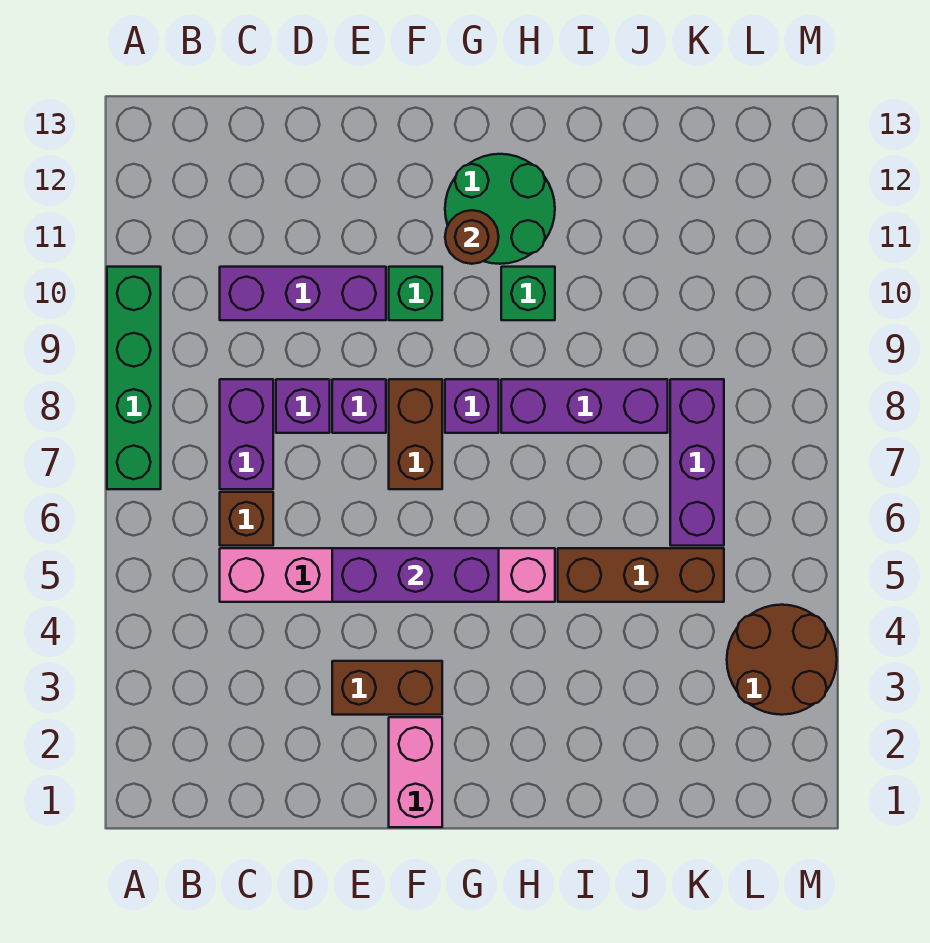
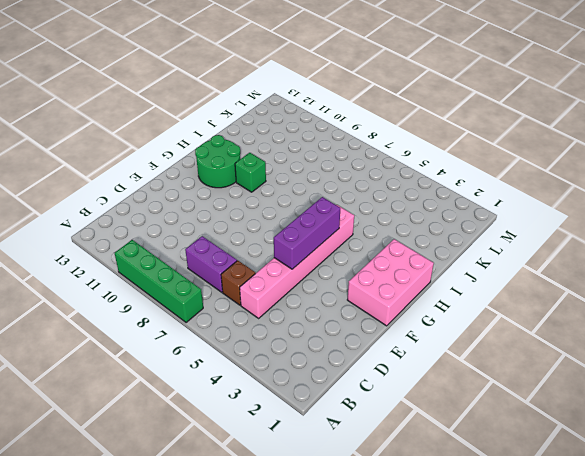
pink brick F1:H2 level 1 -> pink brick F1:F2 level 1
none -> purple brick C10:E10 level 1
none -> purple brick D8 level 1
none -> brown brick E3:F3 level 1

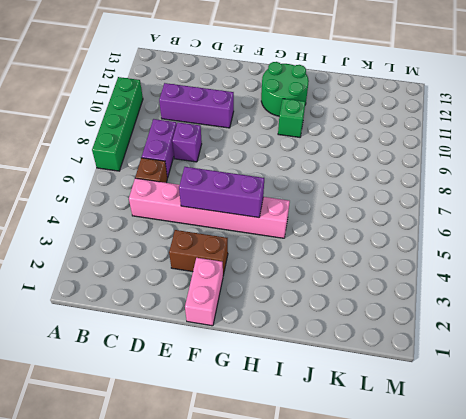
none -> purple brick E8 level 1
none -> brown brick F7:F8 level 1
none -> green brick F10 level 1

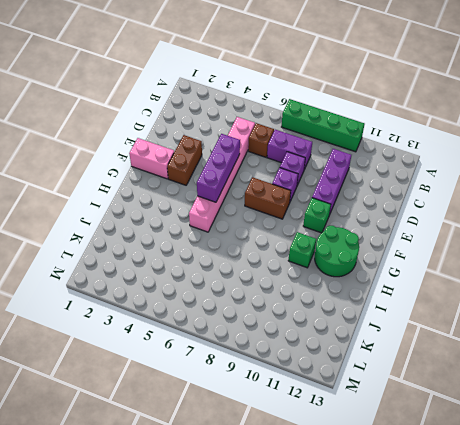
none -> purple brick G8 level 1
none -> purple brick H8:J8 level 1
none -> brown brick I5:K5 level 1

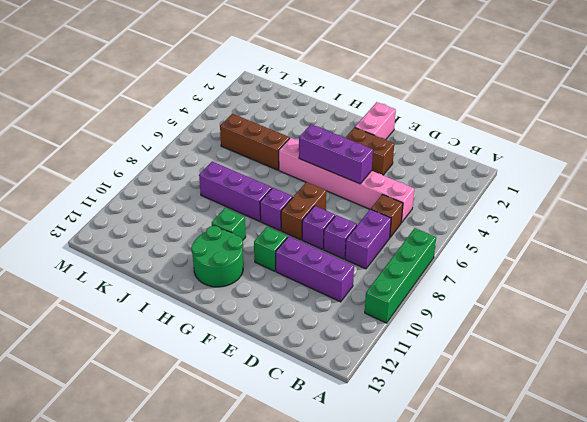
none -> purple brick K6:K8 level 1
none -> brown round brick L3:M4 level 1
none -> brown round brick G11 level 2

